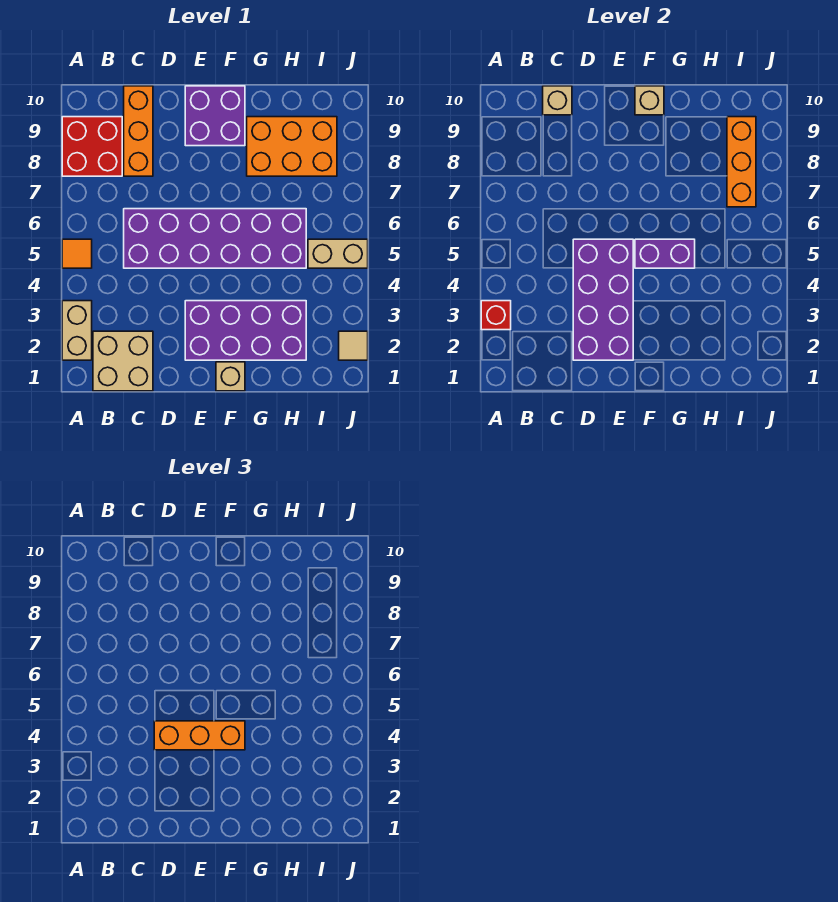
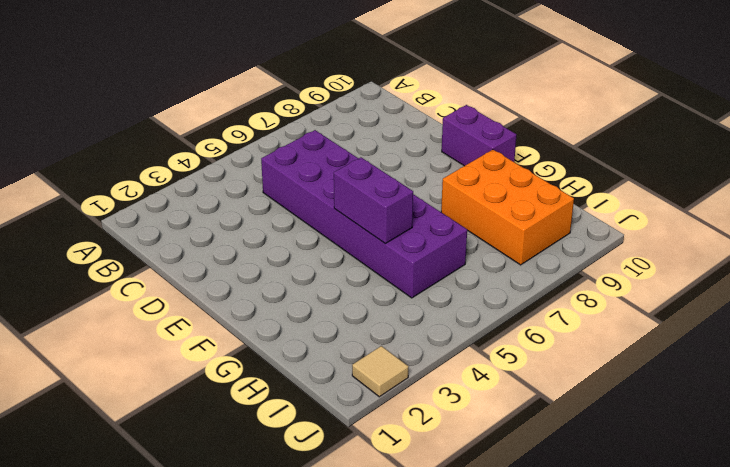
purple brick E10:F10 level 1 -> purple brick E9:F10 level 1
none -> tan brick A2:A3 level 1
none -> orange tile A5 level 1
none -> red brick A8:B9 level 1

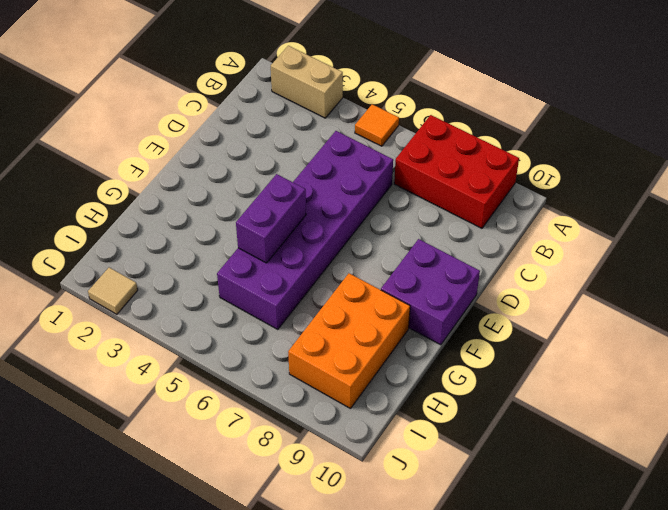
red brick A7:B9 level 1 -> red brick A8:B9 level 1
none -> tan brick B1:C2 level 1
none -> orange brick C8:C10 level 1
none -> purple brick E2:H3 level 1

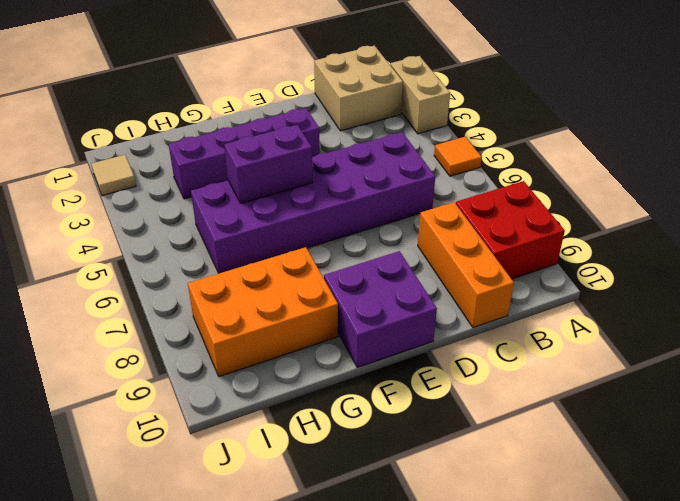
purple brick E3:H3 level 1 -> purple brick E2:H3 level 1
none -> tan brick F1 level 1
none -> tan brick I5:J5 level 1
none -> red brick A3 level 2

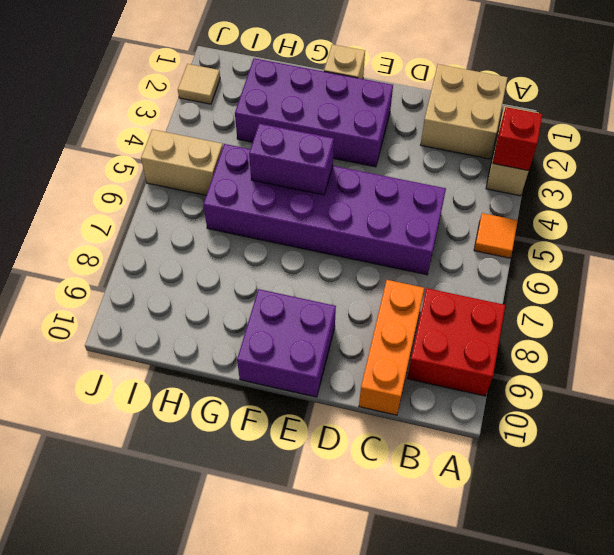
none -> orange brick G8:I9 level 1
none -> tan brick C10 level 2
none -> purple brick D2:E5 level 2

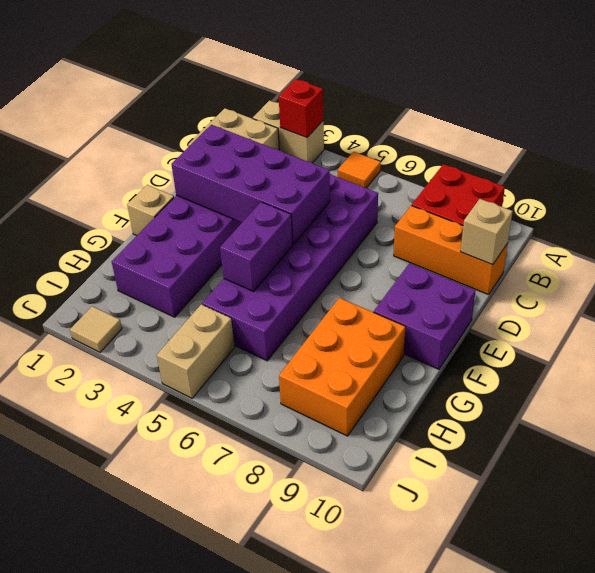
none -> tan brick F10 level 2
none -> orange brick I7:I9 level 2
none -> orange brick D4:F4 level 3

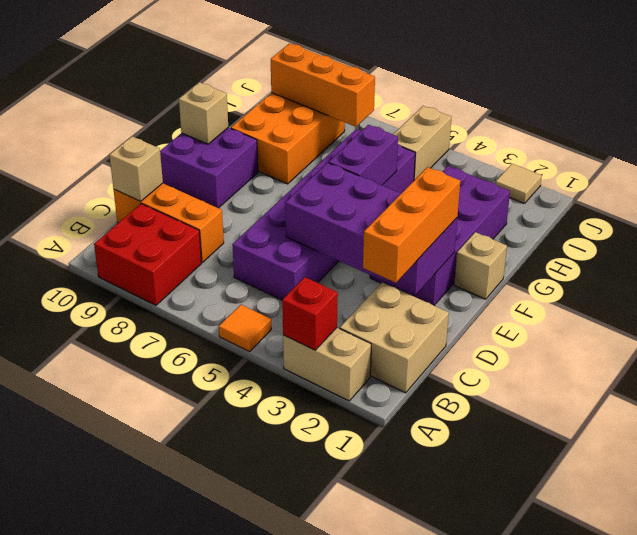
orange brick C2:E2 level 3 -> orange brick D4:F4 level 3

